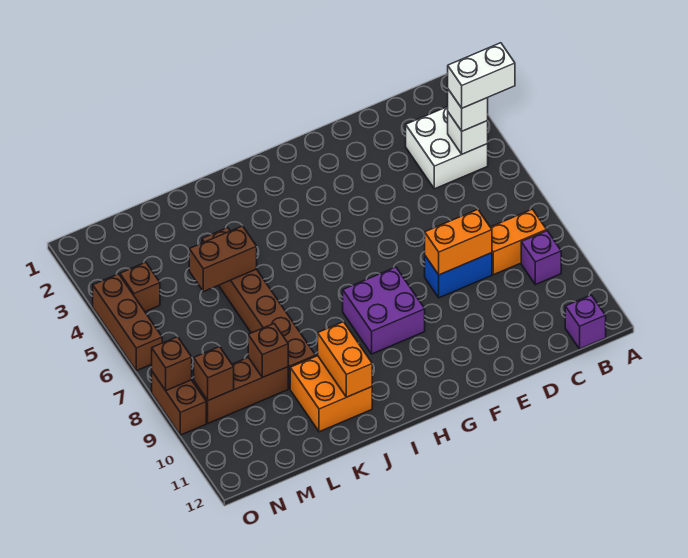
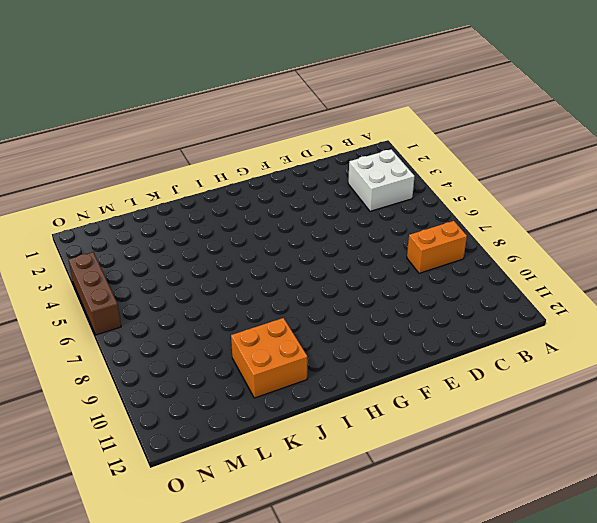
none -> purple brick B9 level 1
none -> purple brick B12 level 1
none -> blue brick D8:E8 level 1

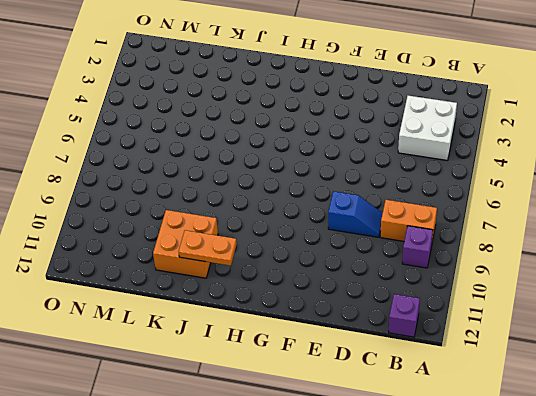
blue slope D8:E8 level 1 top E -> blue brick D8:E8 level 1
orange plate I11:J11 level 2 -> orange brick J10:J11 level 2
none -> purple brick G8:H9 level 1
none -> brown brick K4:K9 level 1
none -> brown brick L9:N9 level 1

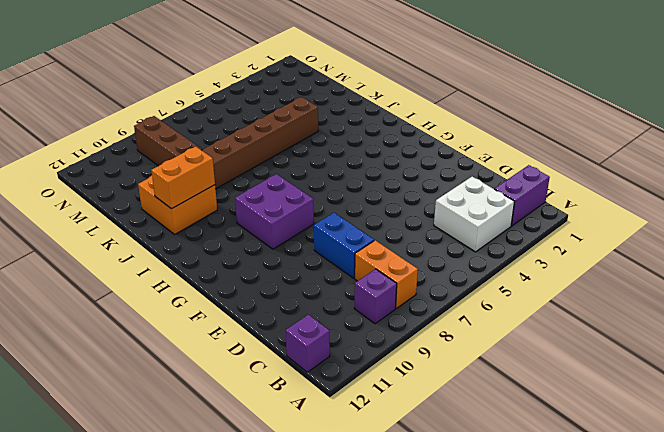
purple brick B1:B2 level 1 -> none
none -> brown brick N4 level 1
none -> brown brick O4:O6 level 1
none -> brown brick O8:O9 level 1

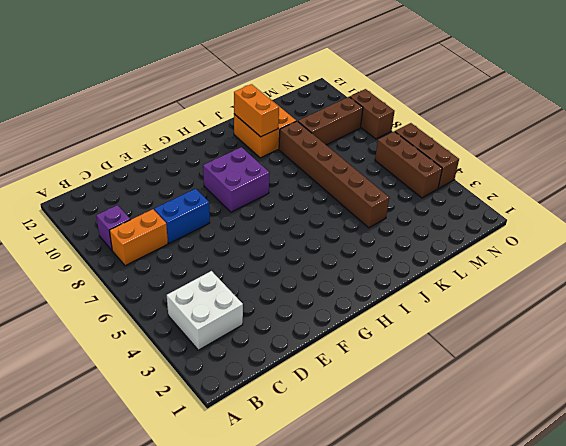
brown brick N4:N6 level 1 -> brown brick N4 level 1
none -> purple brick B12 level 1
none -> white brick B4 level 2
none -> orange brick D8:E8 level 2

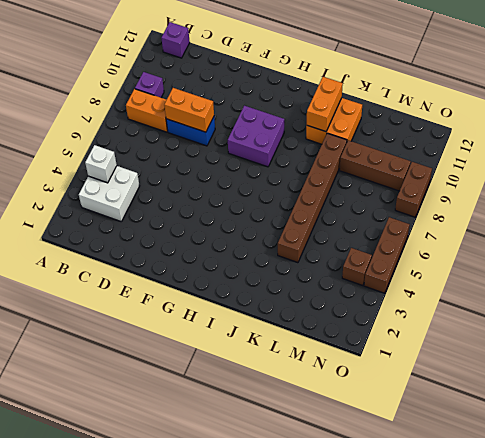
none -> brown brick K5:L5 level 2
none -> brown brick L9 level 2
none -> brown brick N9 level 2

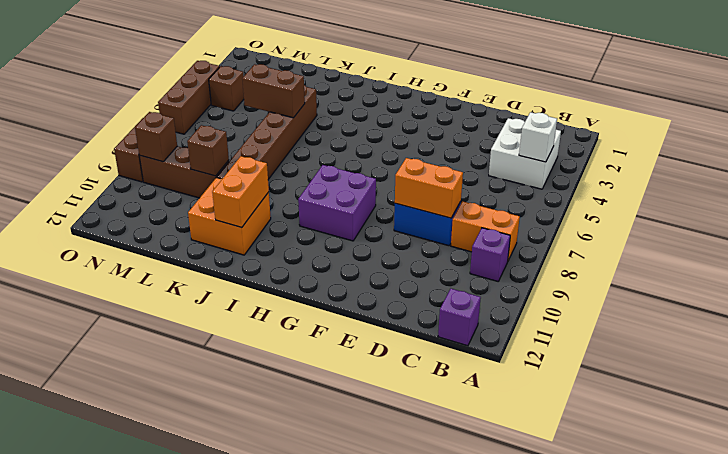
none -> brown brick O8 level 2
none -> white brick B4 level 3
none -> white brick A4:B4 level 4

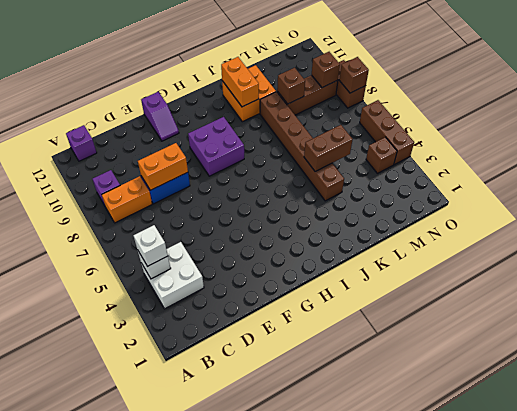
purple slope F11:F12 level 1 top 12 -> none
none -> white brick A4:B4 level 4

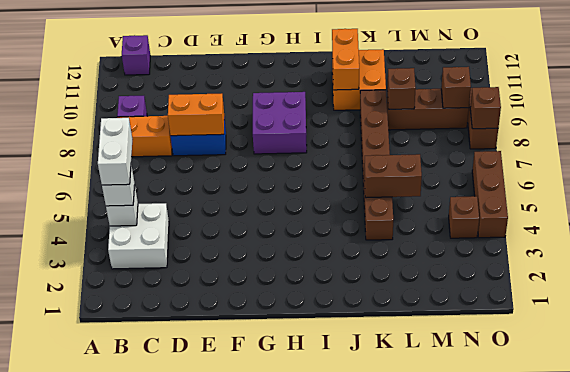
white brick B4:B5 level 4 -> white brick A4:B4 level 4

